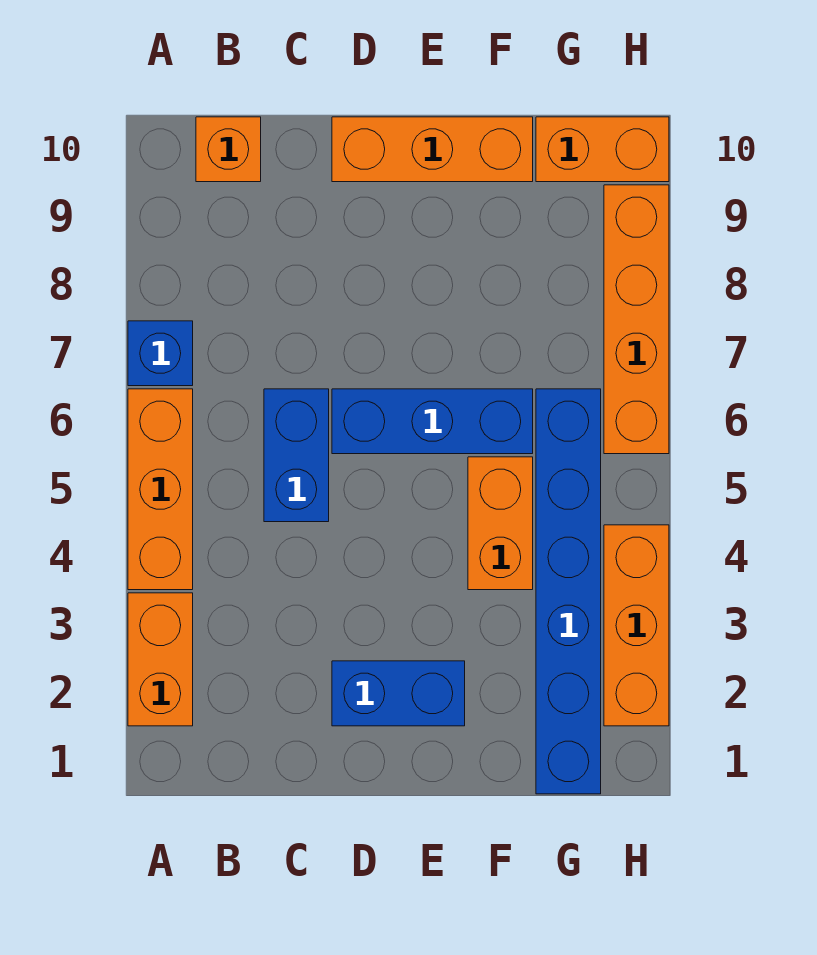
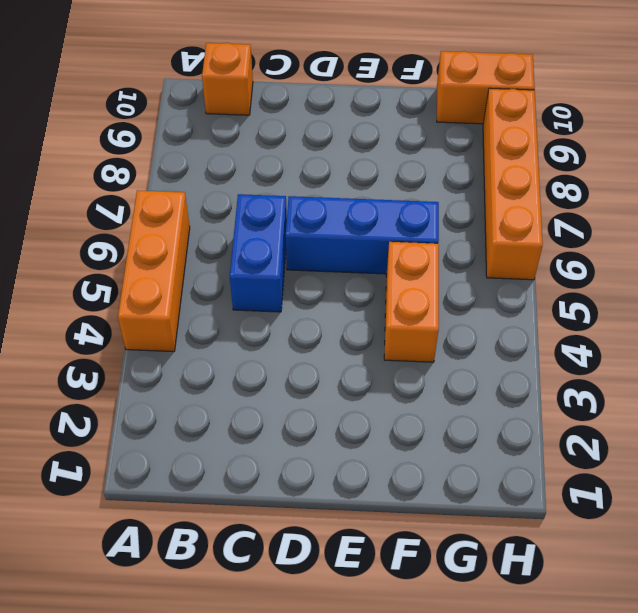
none -> orange brick A2:A3 level 1
none -> blue brick A7 level 1
none -> blue brick D2:E2 level 1

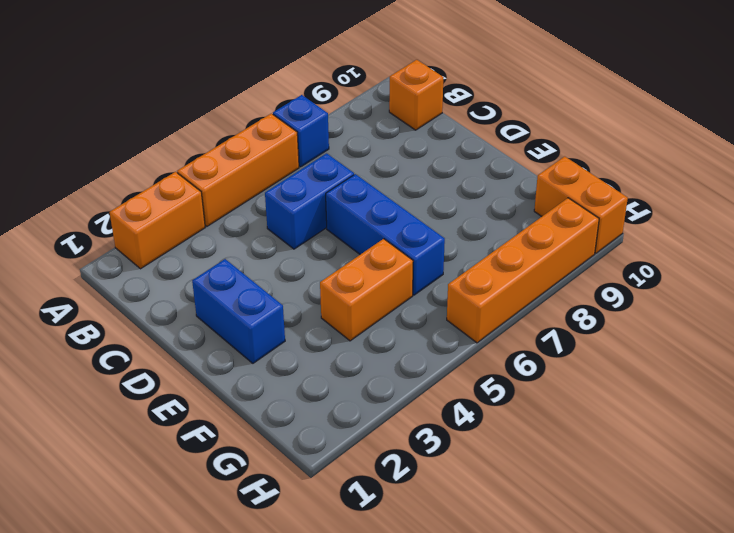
none -> orange brick D10:F10 level 1
none -> blue brick G1:G6 level 1
none -> orange brick H2:H4 level 1

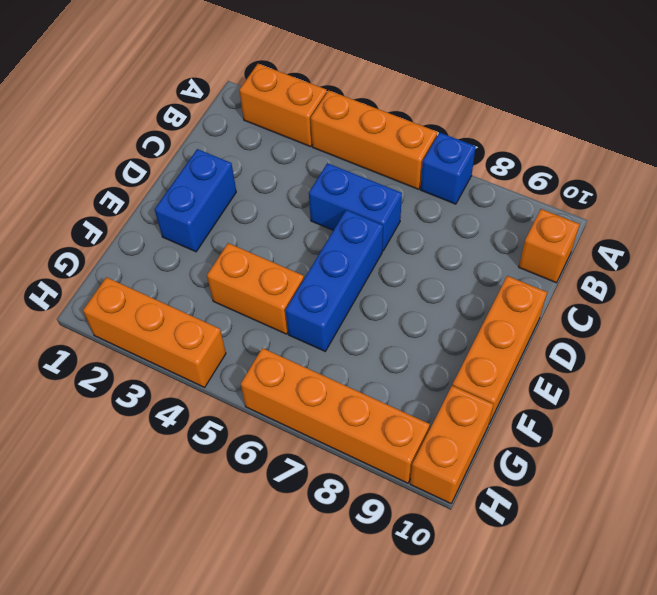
none -> blue brick G1:G6 level 1

